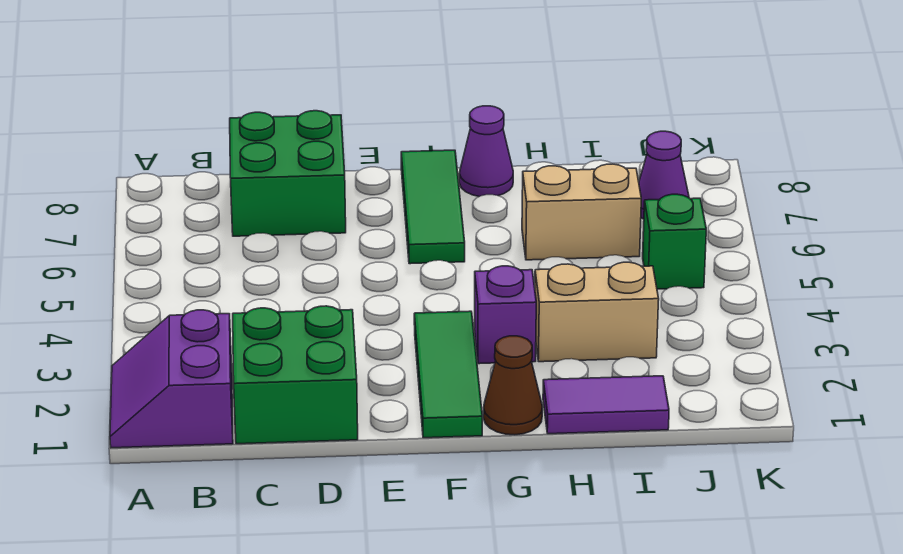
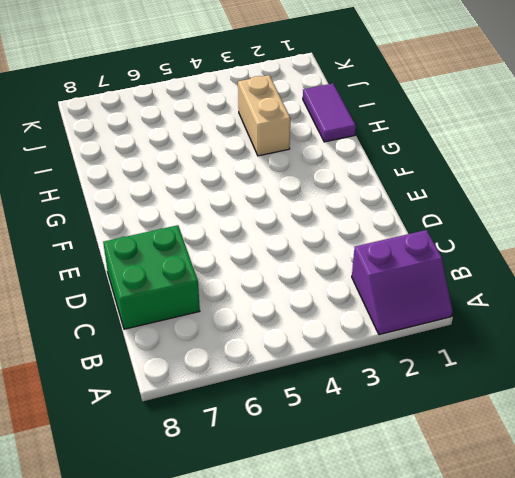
none -> green brick C1:D2 level 1
none -> green tile F1:F3 level 1
none -> green tile F6:F8 level 1

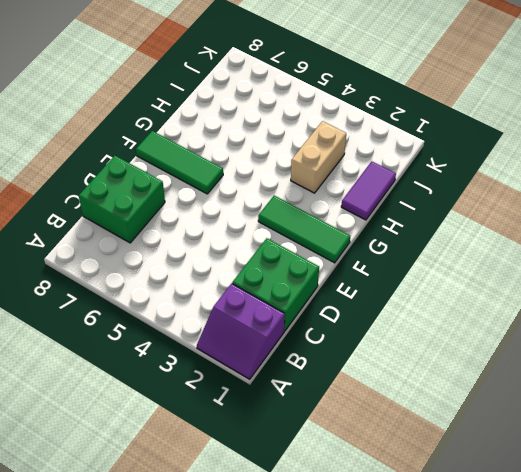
none -> brown cone G1 level 1
none -> purple brick G3 level 1
none -> purple cone G8 level 1

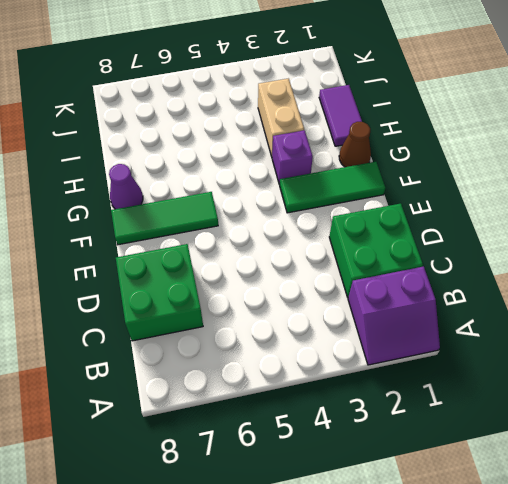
none -> tan brick H6:I6 level 1
none -> green brick J5 level 1
none -> purple cone J7 level 1

